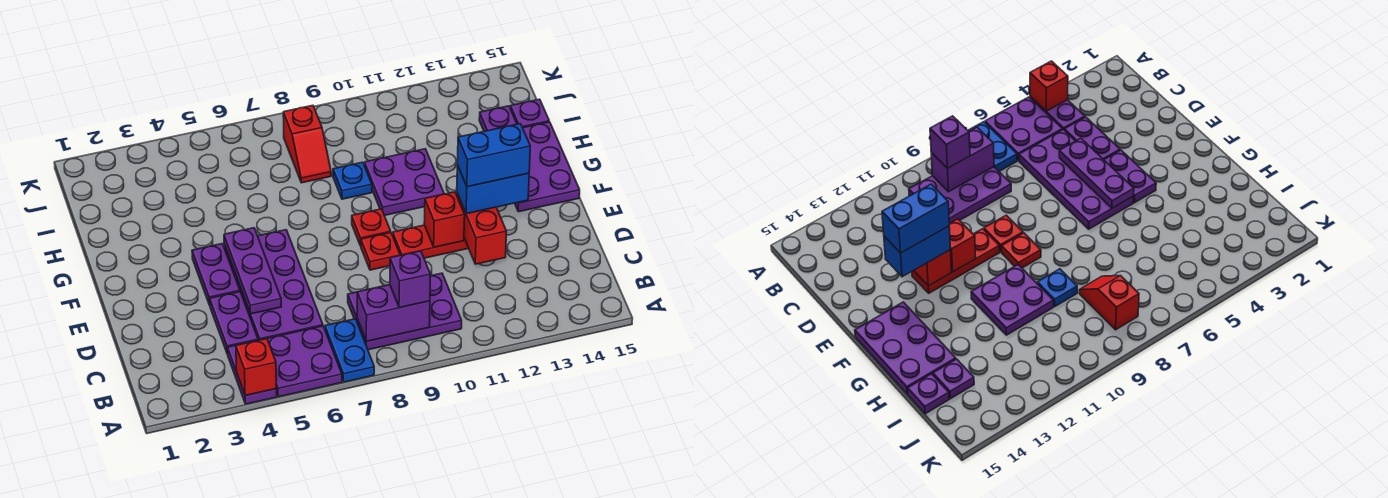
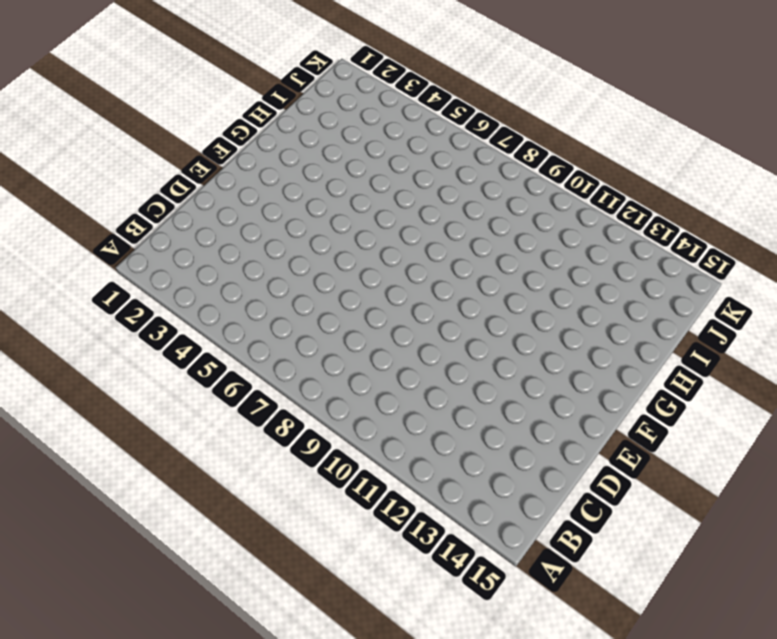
none -> purple plate A4:B4 level 1
none -> purple plate A5:B6 level 1
none -> blue plate A7:B7 level 1

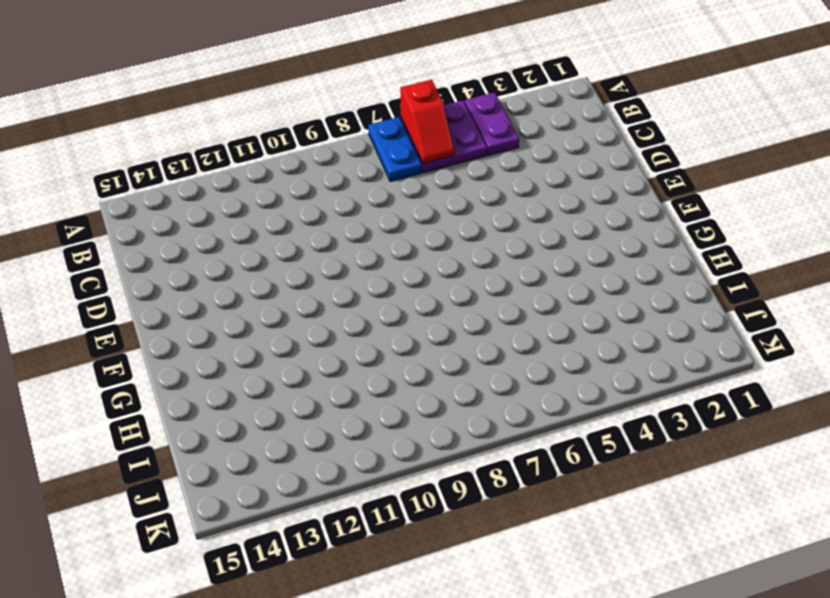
red slope A6:B6 level 2 top A -> red slope I8:J8 level 1 top J
none -> purple plate B8:C10 level 1
none -> purple plate C4:D4 level 1
none -> purple plate C5:F6 level 1

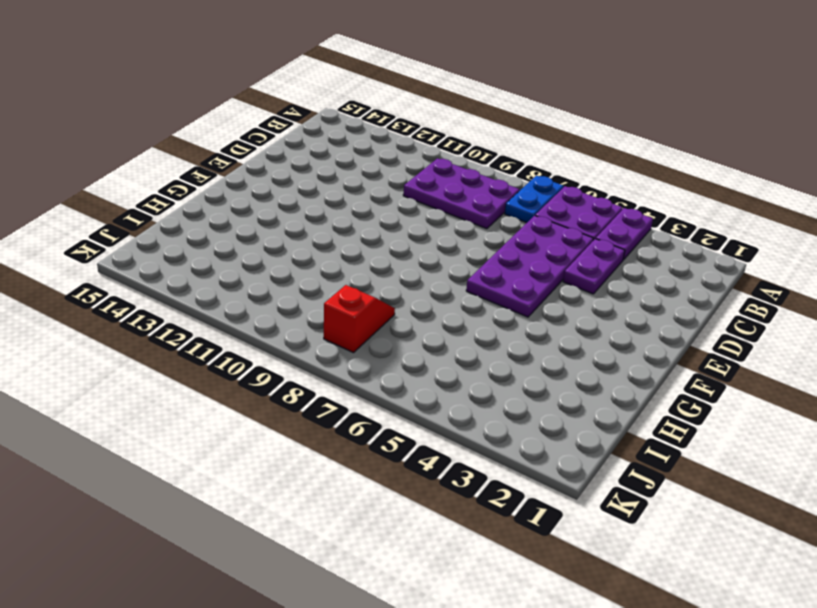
none -> purple plate E4:F4 level 1
none -> red plate E9 level 1
none -> red plate E10:E12 level 1

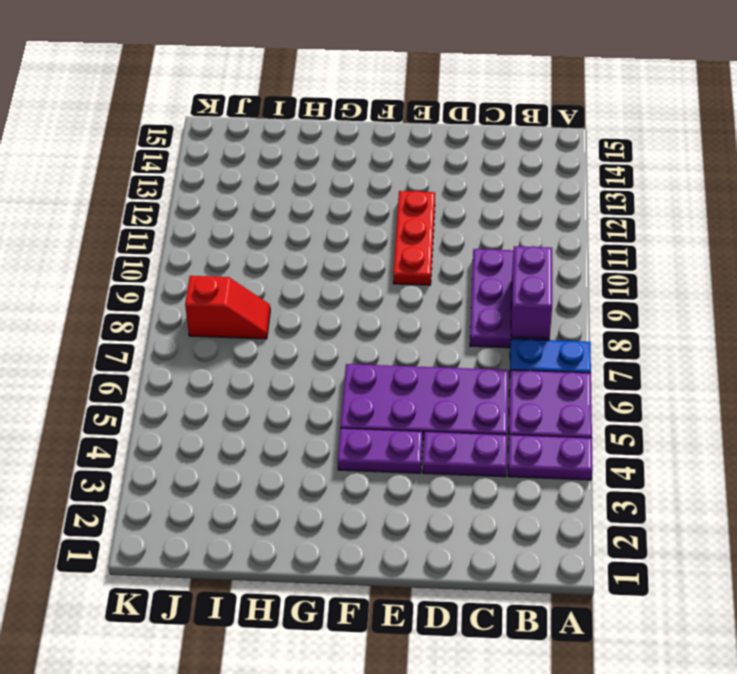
none -> red plate E9 level 1
none -> red plate F9 level 1
none -> purple plate F14:H15 level 1

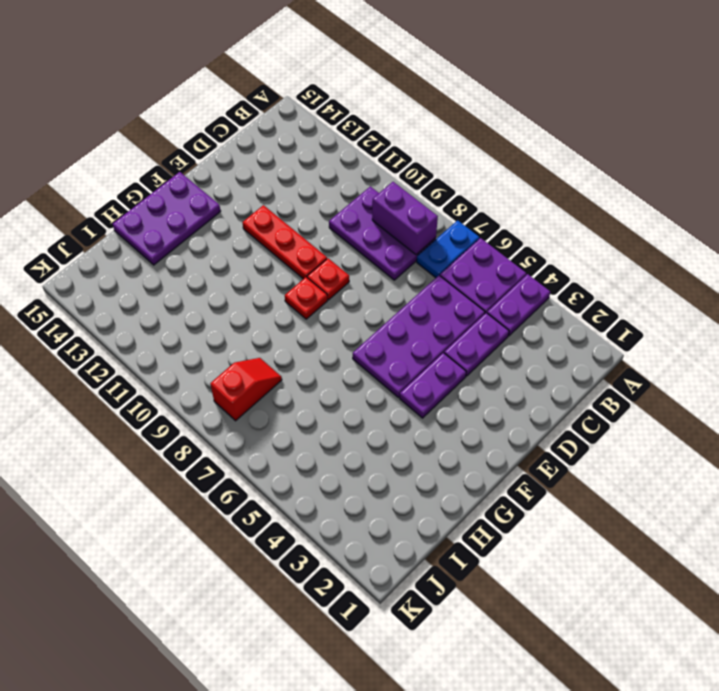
none -> purple plate G10:H11 level 1
none -> blue plate H9 level 1
none -> purple plate I14 level 1

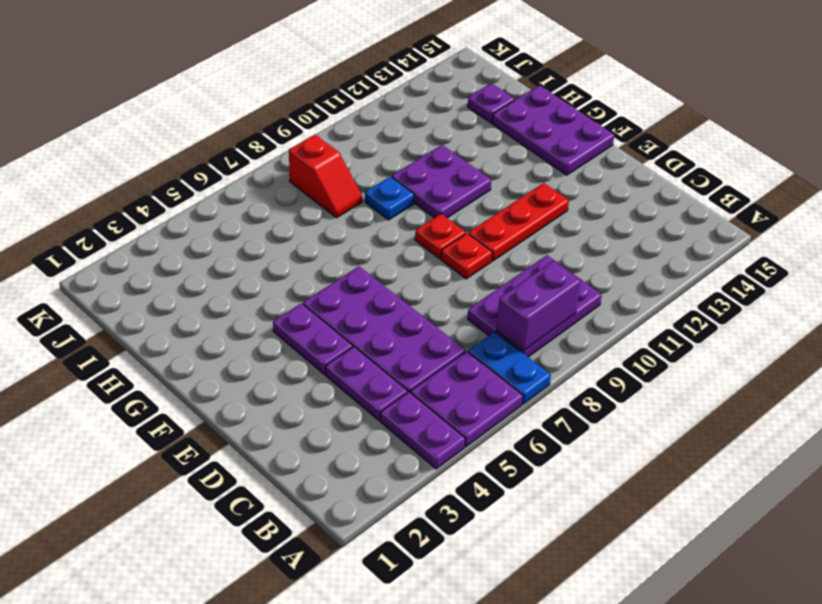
none -> purple plate I15 level 1
none -> red brick A4 level 2
none -> purple plate D5:F5 level 2

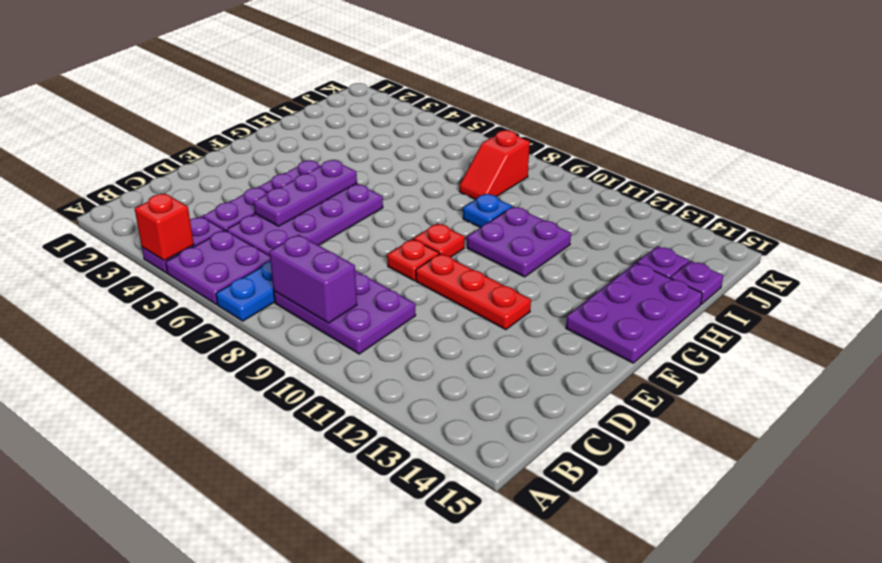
none -> red brick D12:E12 level 2
none -> red brick E11 level 2
none -> purple brick B9 level 3

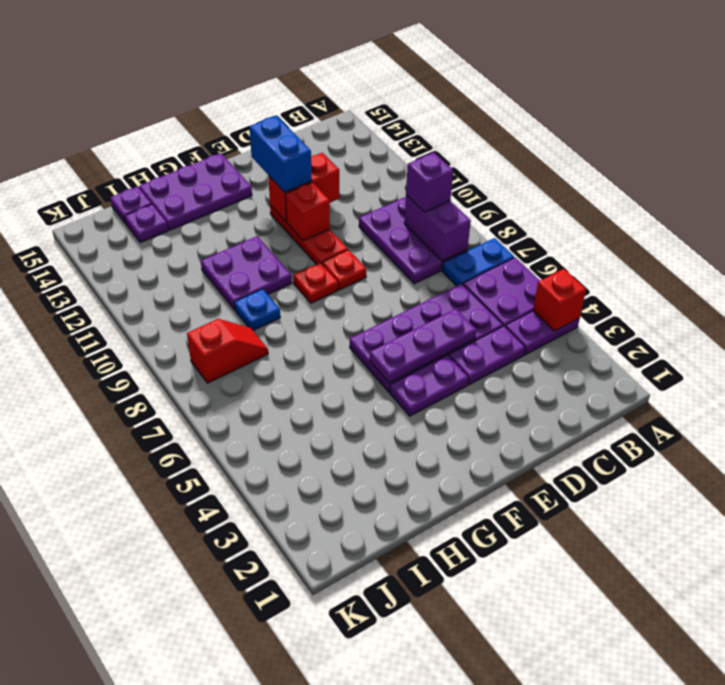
none -> blue brick E12:E13 level 4

